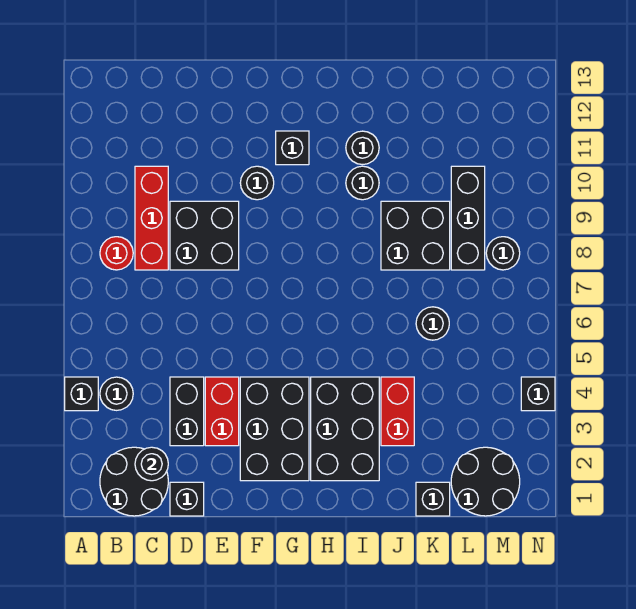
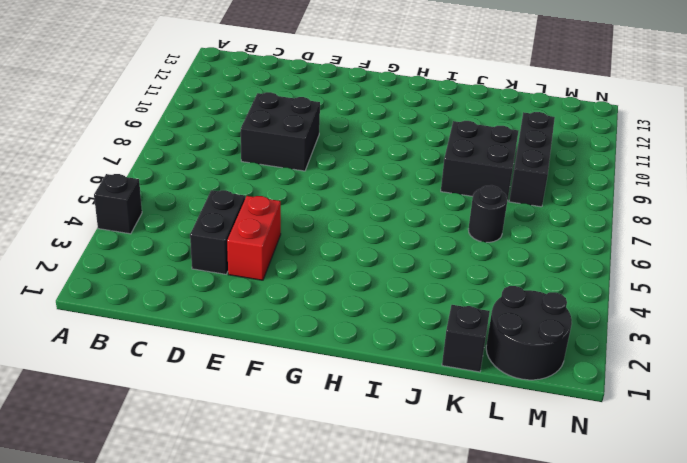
none -> black round brick B1:C2 level 1
none -> black round brick B4 level 1
none -> red round brick B8 level 1

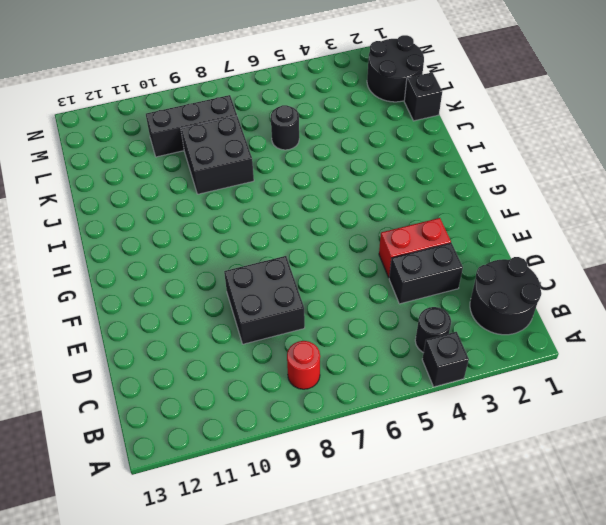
none -> red brick C8:C10 level 1
none -> black brick D1 level 1
none -> black brick F2:G4 level 1

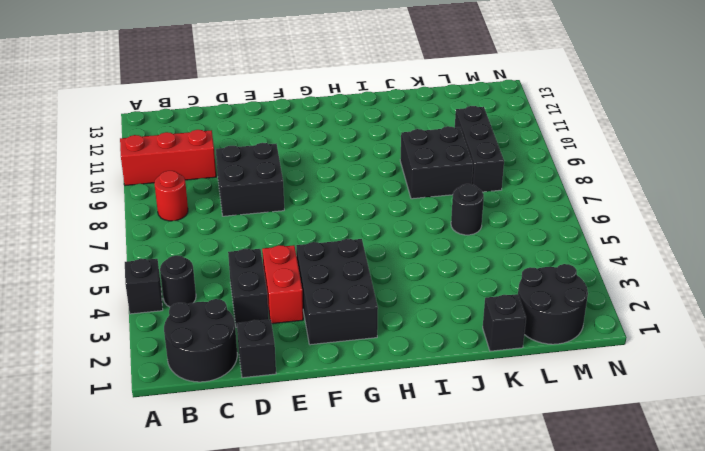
red brick A10:C10 level 1 -> red brick C8:C10 level 1
none -> black round brick F10 level 1
none -> black brick G11 level 1
none -> black brick H2:I4 level 1

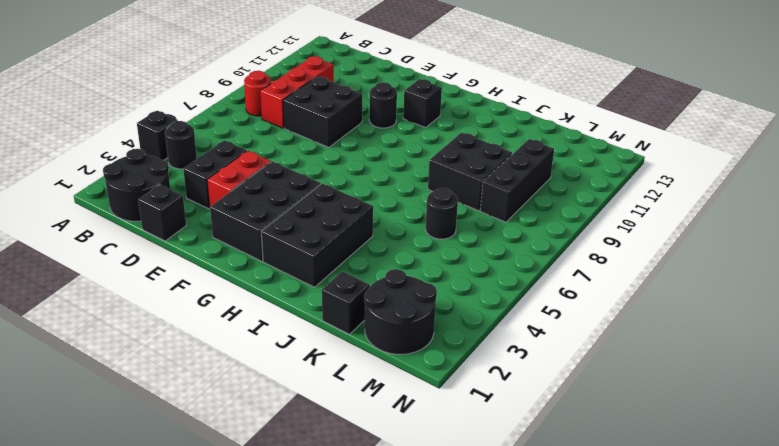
none -> black round brick I10 level 1
none -> black round brick I11 level 1
none -> red brick J3:J4 level 1

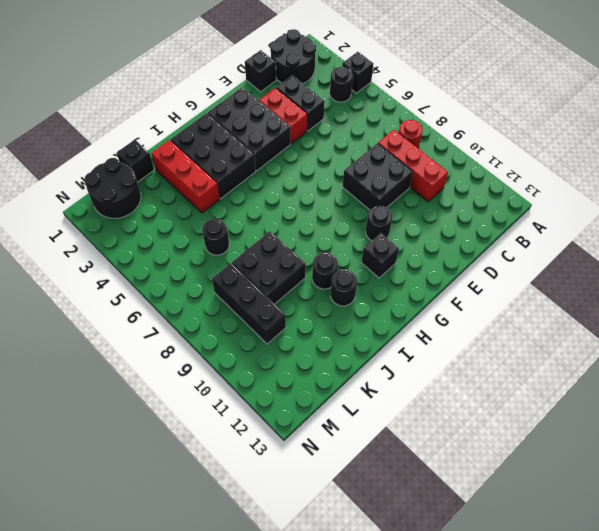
red brick J2:J4 level 1 -> red brick J3:J4 level 1
none -> black round brick M8 level 1
none -> black brick N4 level 1
none -> black round brick C2 level 2

